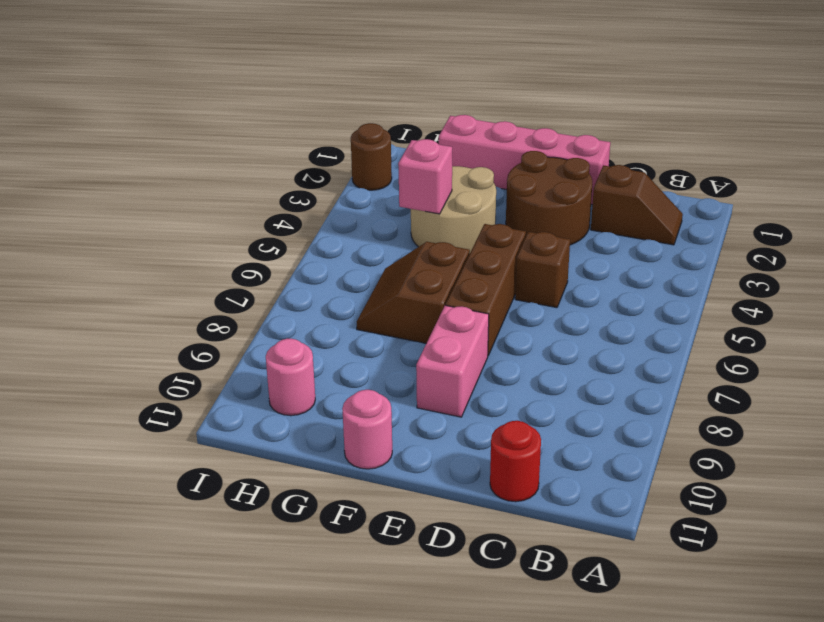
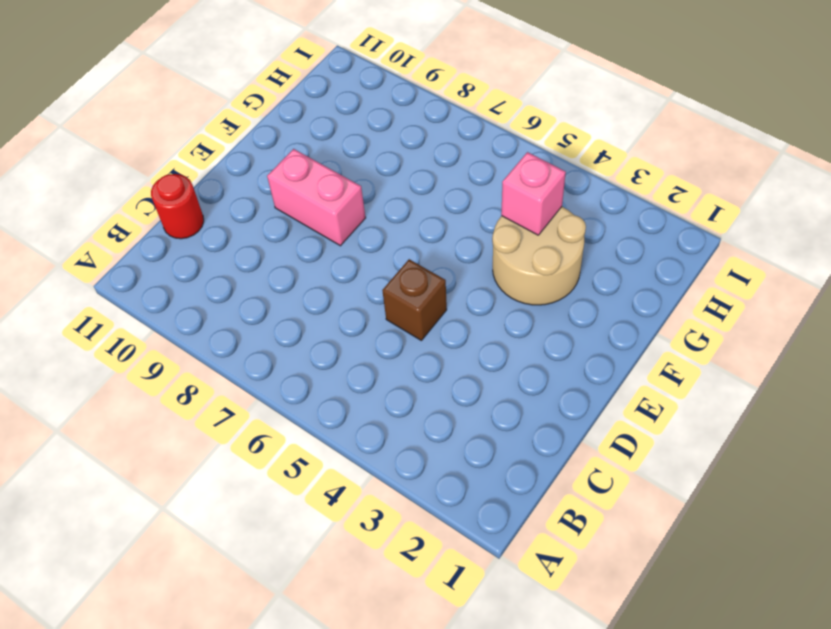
none -> brown slope B2:C2 level 1 top C
none -> pink brick D1:G1 level 1
none -> brown round brick D2:E3 level 1

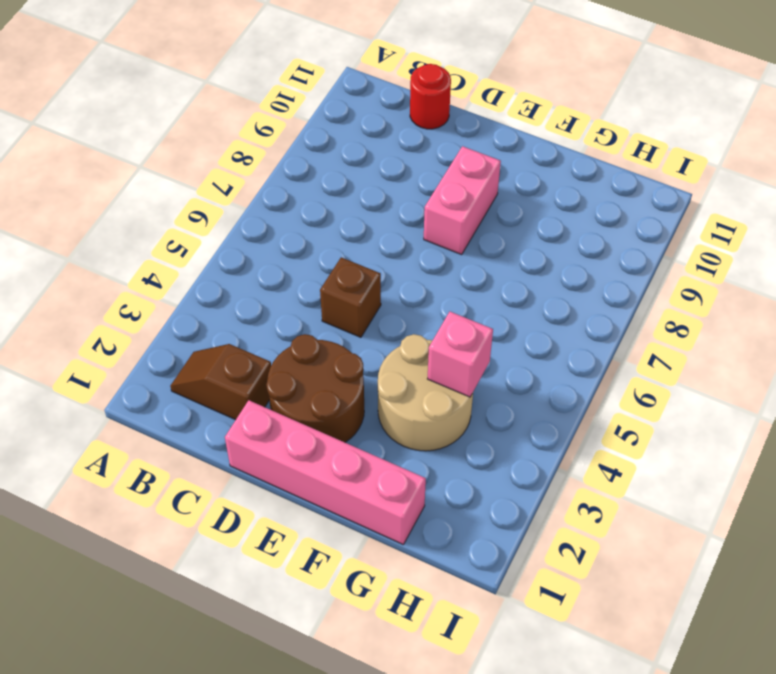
none -> brown brick E5:E7 level 1
none -> brown slope F6:G7 level 1 top F
none -> pink round brick F11 level 1

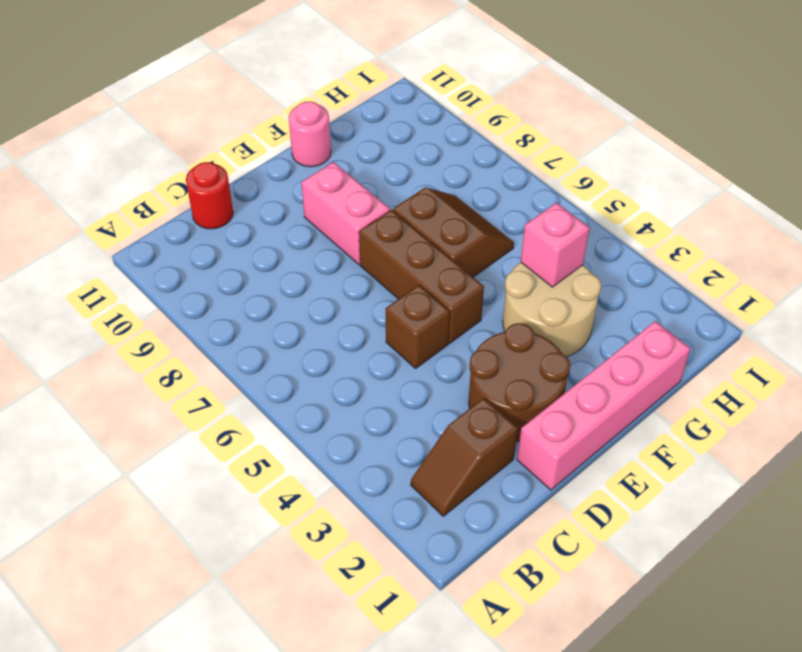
none -> pink round brick H10 level 1
none -> brown round brick I2 level 1

